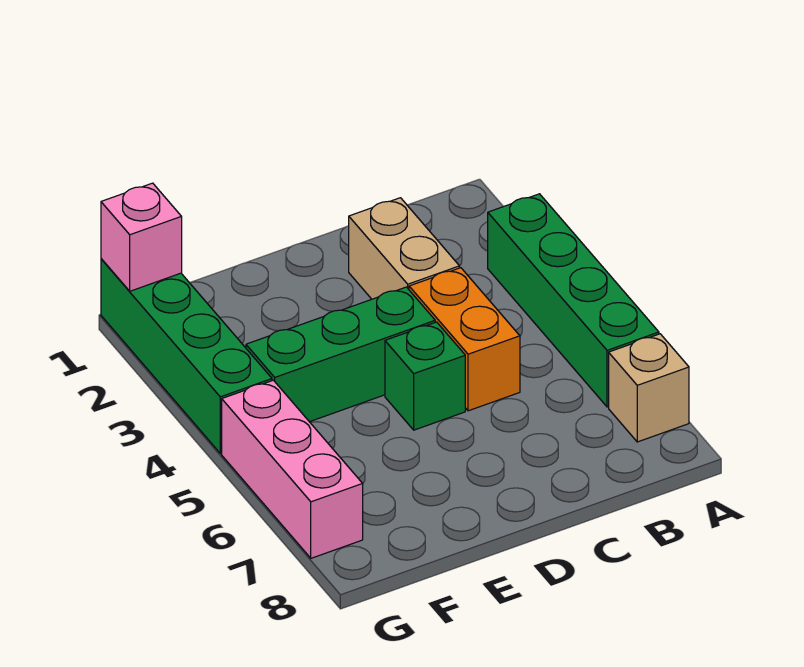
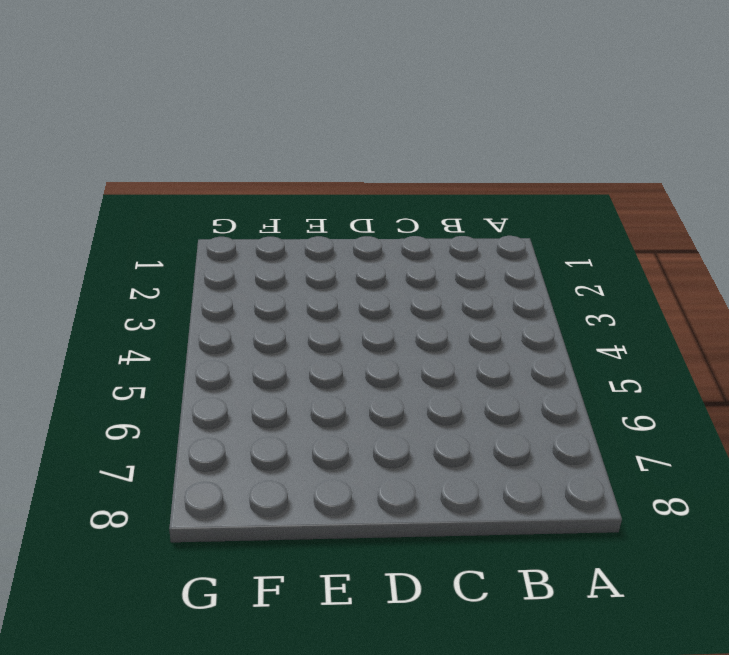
none -> green brick A3:A6 level 1
none -> tan brick A7 level 1

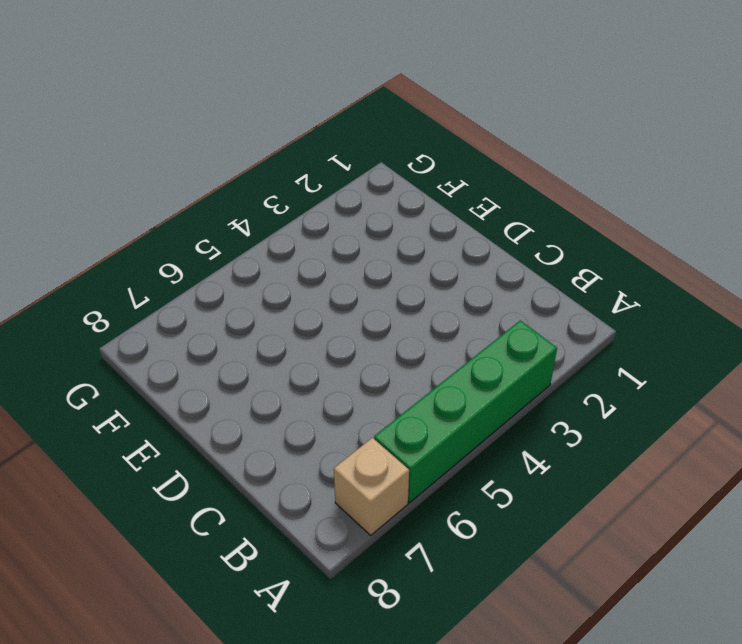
none -> tan brick C2:C3 level 1
none -> orange brick C4:C5 level 1

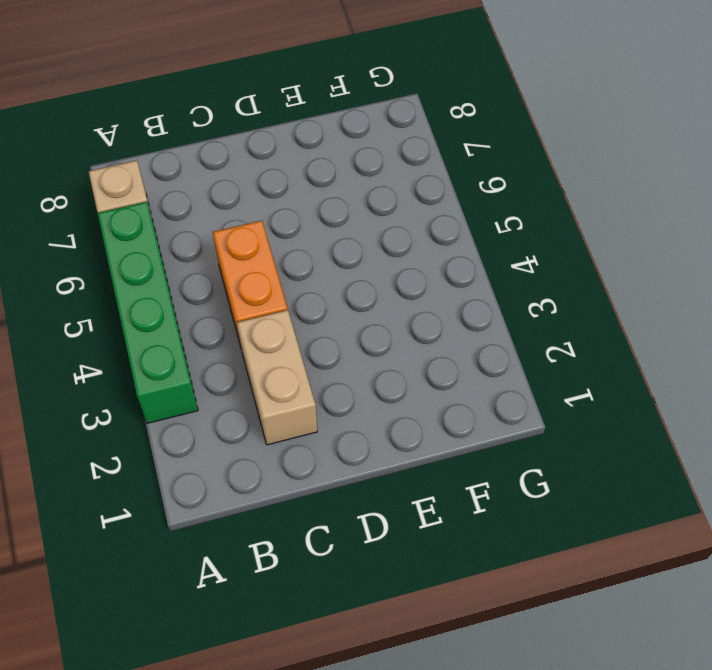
none -> green brick D4:F4 level 1
none -> green brick D5 level 1

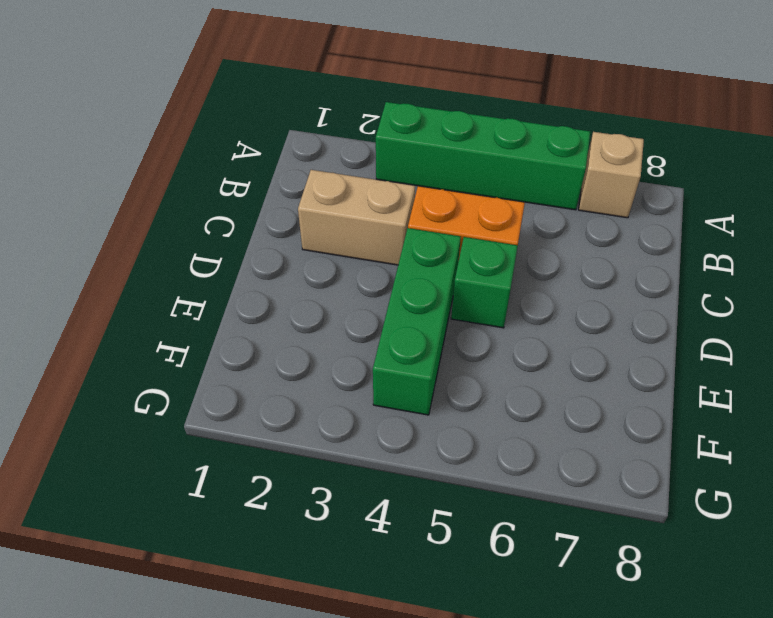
none -> green brick G1:G4 level 1
none -> pink brick G5:G7 level 1

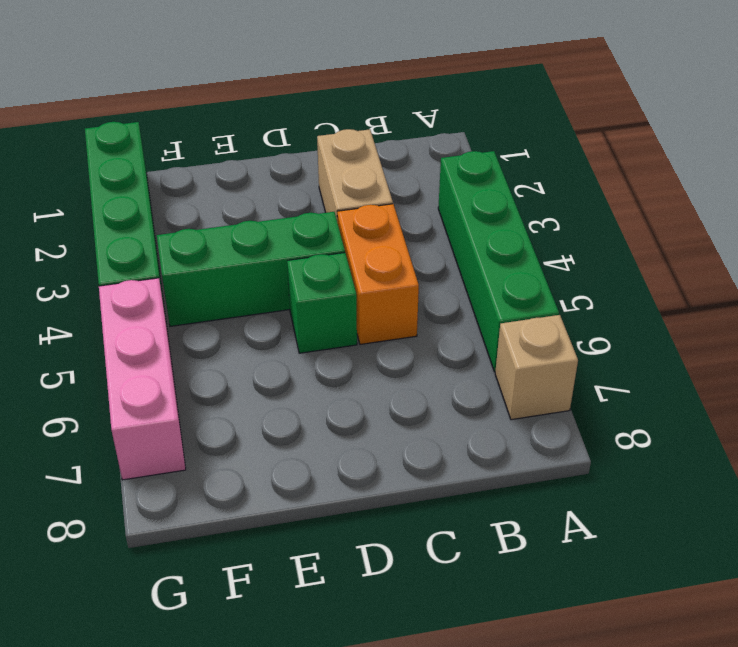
none -> pink brick G1 level 2

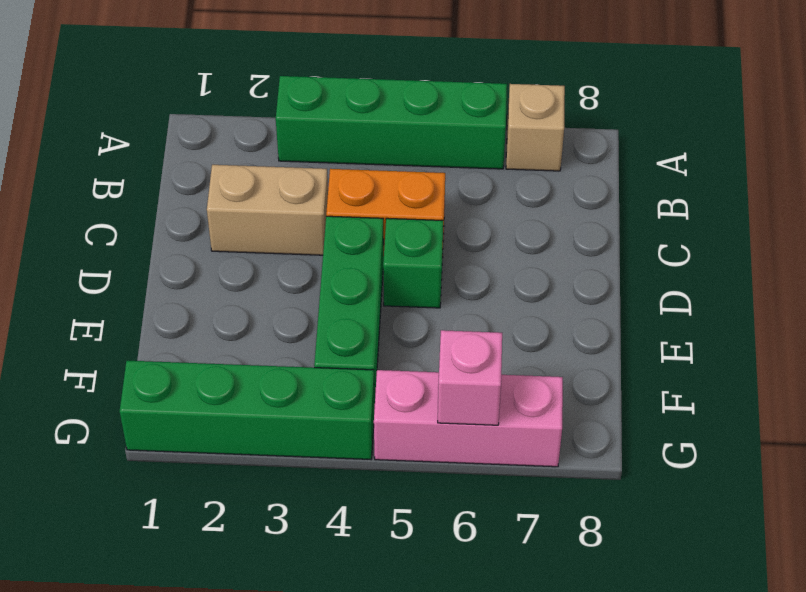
pink brick G6 level 2 -> pink brick G1 level 2

